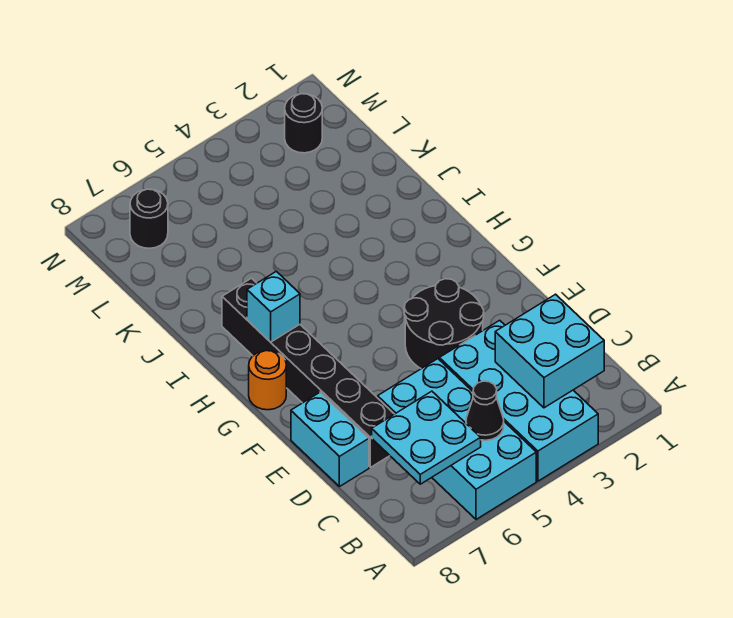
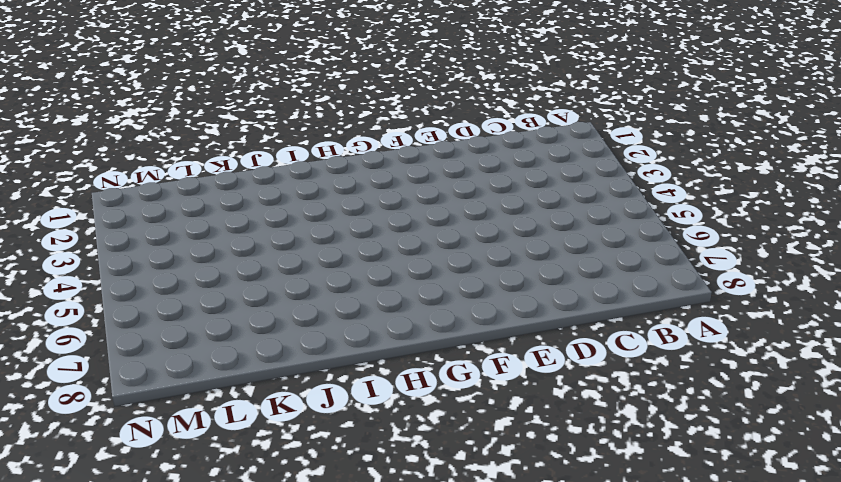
none -> cyan brick A3:D4 level 1
none -> cyan brick A5:D6 level 1
none -> black brick D7:I7 level 1

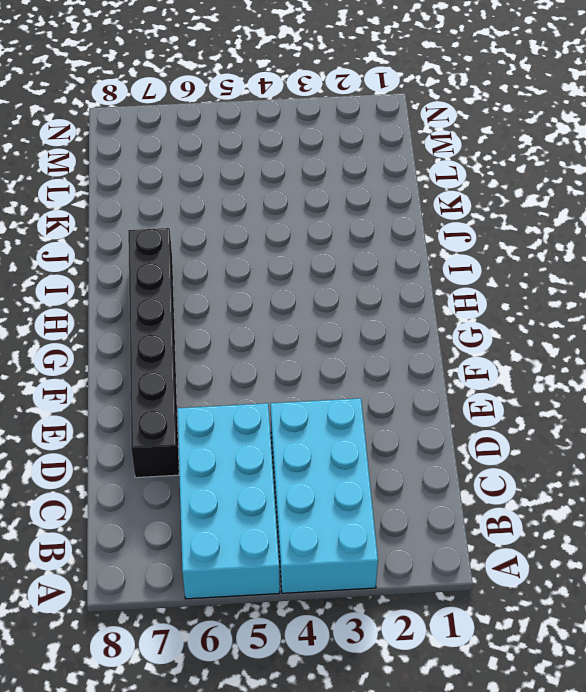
none -> cyan brick D8:E8 level 1
none -> black round brick E3:F4 level 1
none -> orange round brick G8 level 1

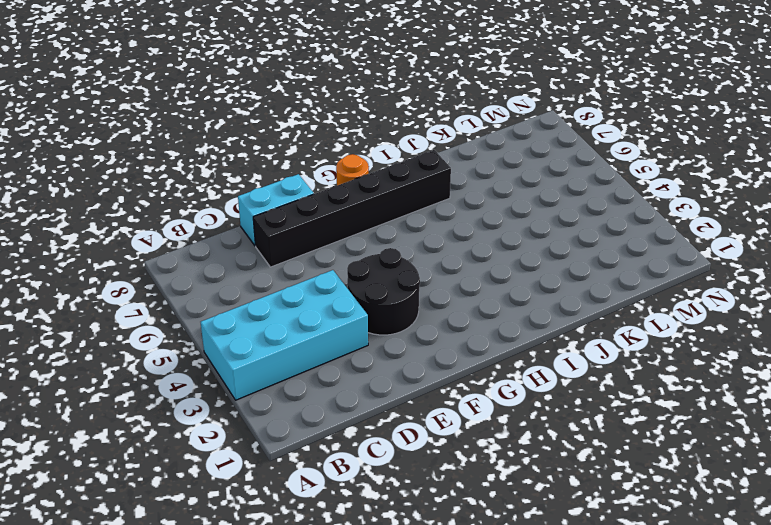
none -> cyan brick A5:D6 level 1
none -> black round brick M2 level 1
none -> black round brick M7 level 1

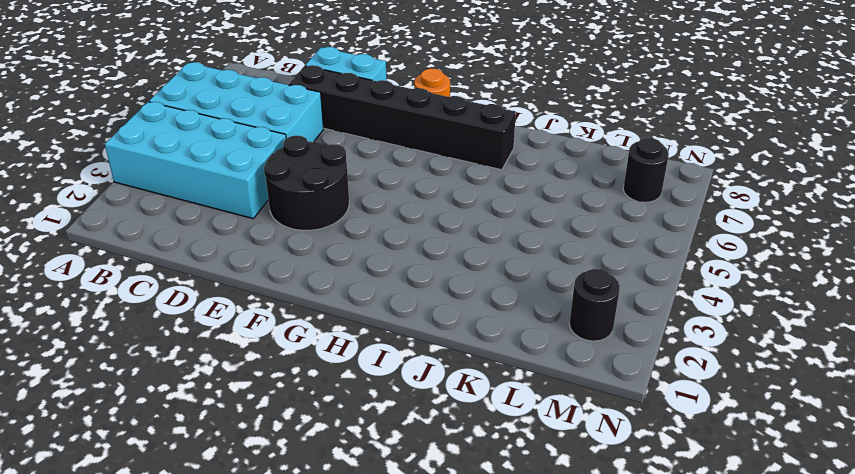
none -> cyan brick B2:C3 level 2
none -> black cone B5 level 2
none -> cyan plate B6:C7 level 2

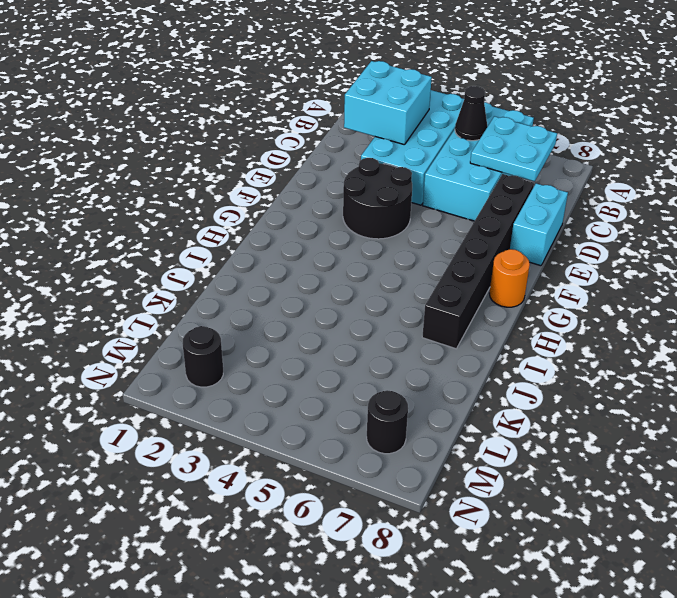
none -> cyan brick H7 level 2

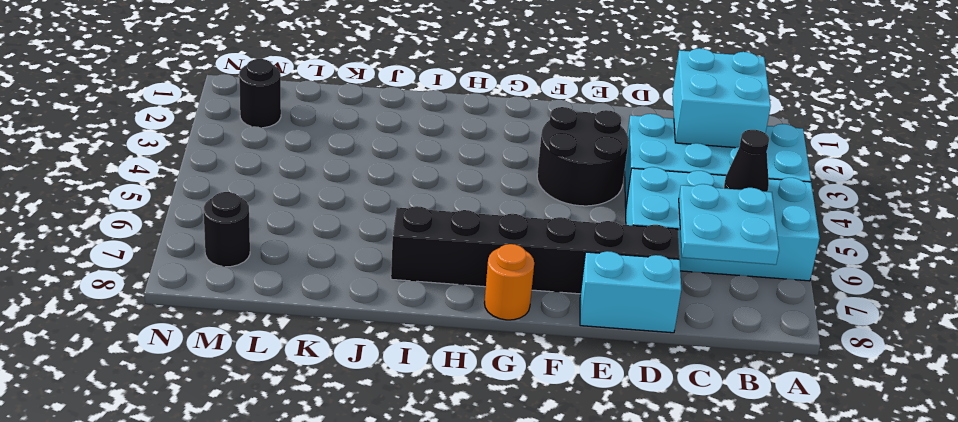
none -> cyan brick H7 level 2

